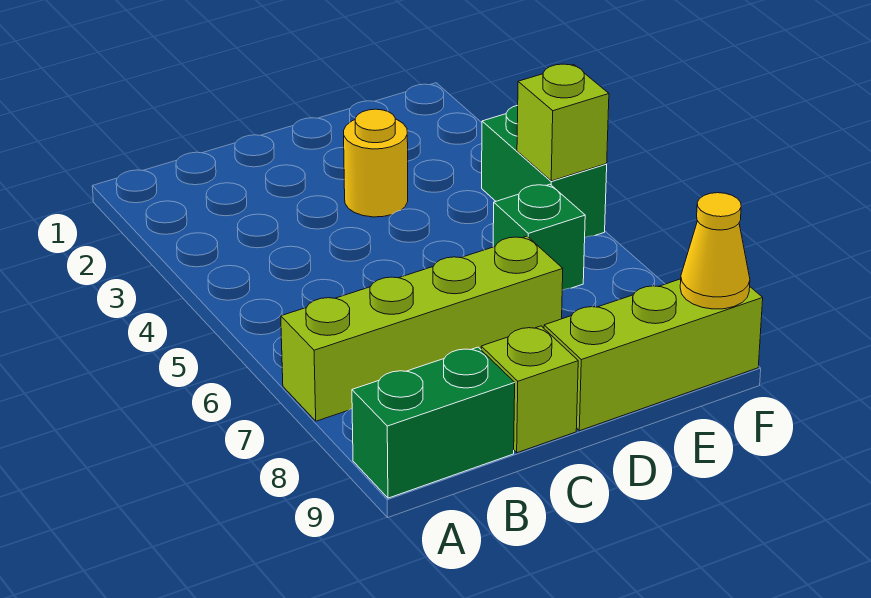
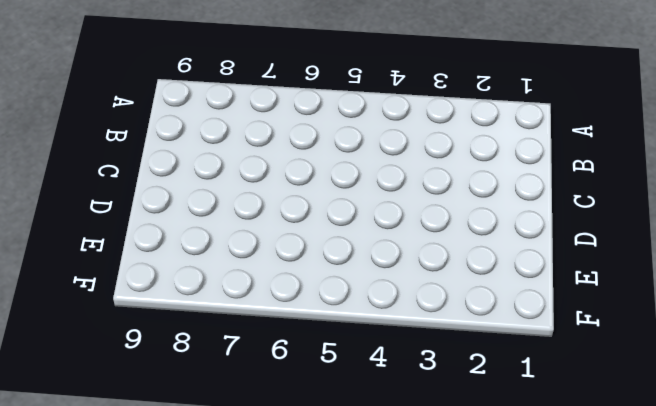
none -> lime brick A7:D7 level 1
none -> green brick A9:B9 level 1

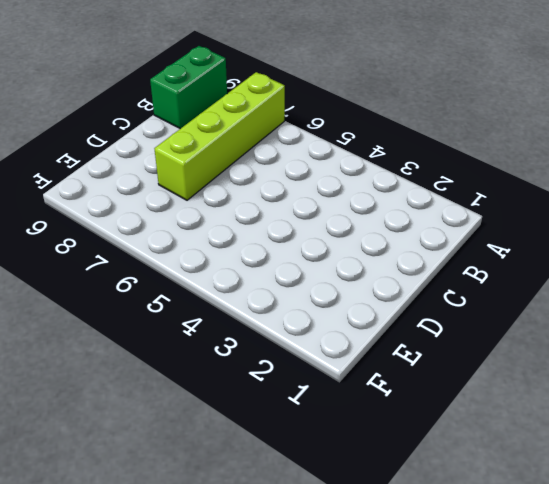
none -> lime brick C9 level 1
none -> yellow round brick D3 level 1

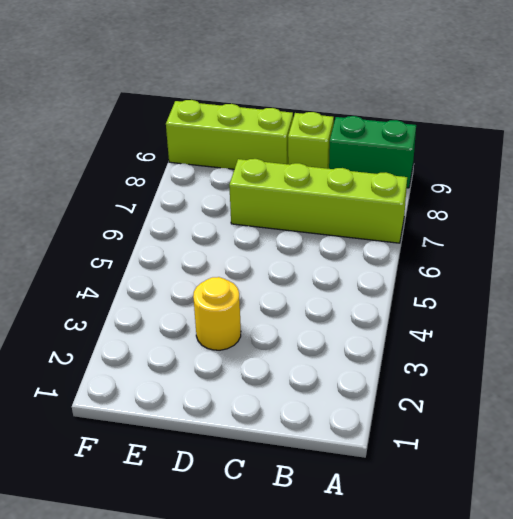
none -> green brick E6 level 1
none -> green brick F4:F5 level 1

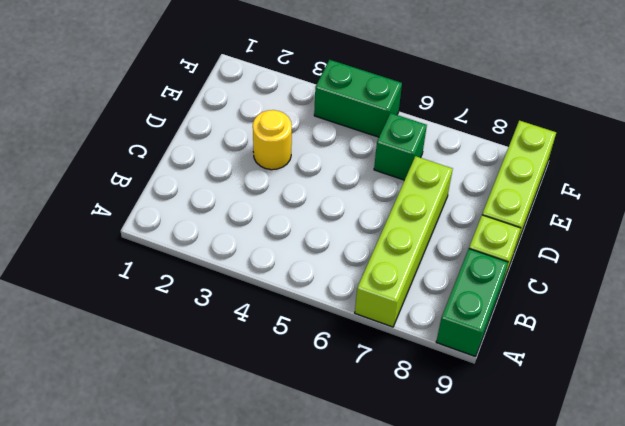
none -> lime brick F5 level 2
none -> yellow cone F9 level 2

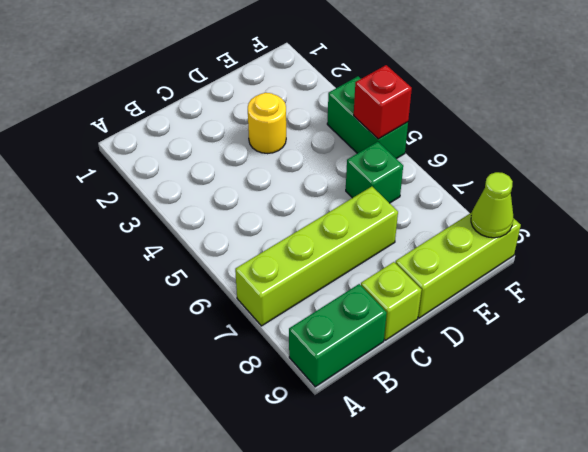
red brick F5 level 2 -> lime brick F5 level 2
lime cone F9 level 2 -> yellow cone F9 level 2

